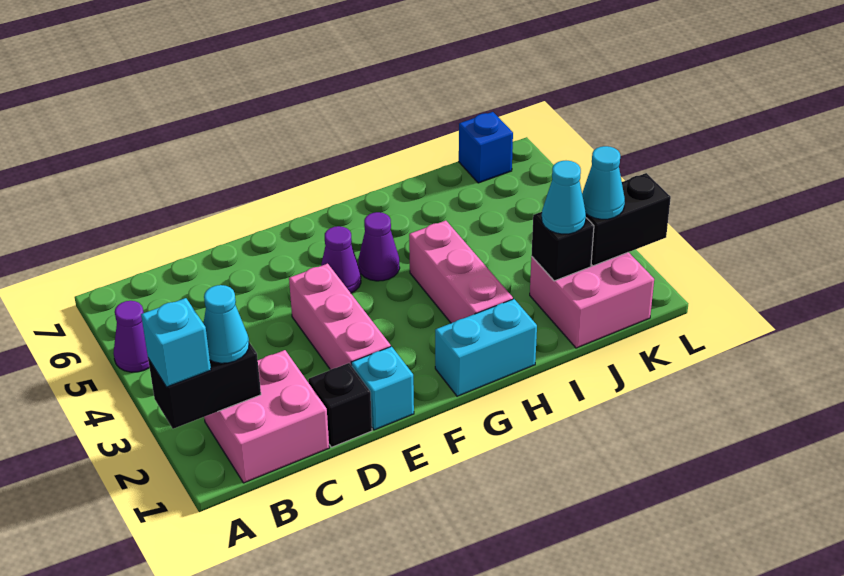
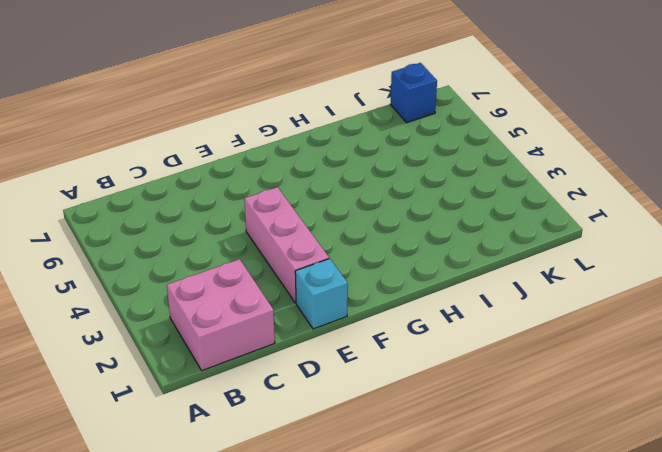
none -> purple cone A5 level 1
none -> black brick D1 level 1
none -> purple cone F5 level 1

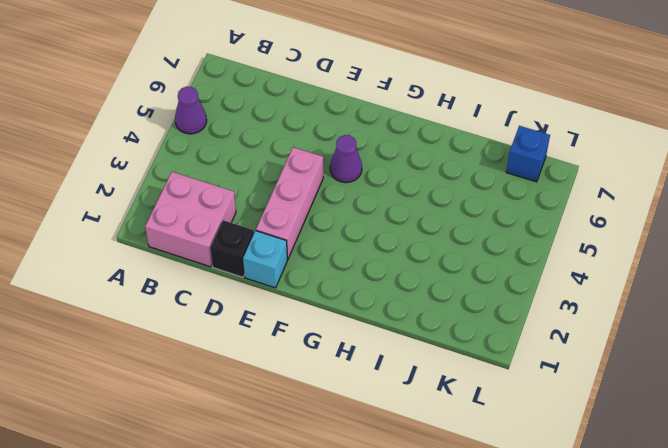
none -> cyan brick G1:H1 level 1
none -> purple cone G5 level 1
none -> pink brick H2:H4 level 1

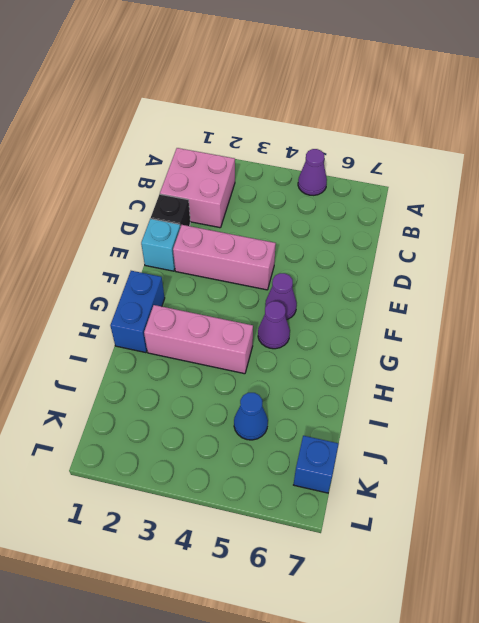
blue brick G1:H1 level 1 -> cyan brick G1:H1 level 1
blue cone J5 level 1 -> none
none -> pink brick J1:K2 level 1
none -> black brick A2:B2 level 2
none -> black brick J2 level 2

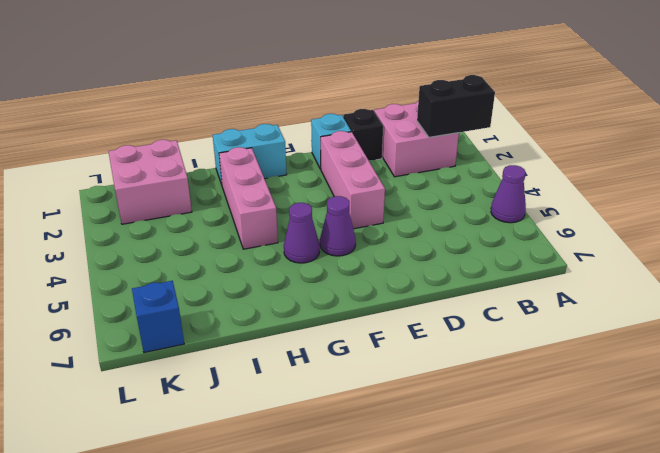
none -> black brick J2 level 2
none -> black brick K2:L2 level 2
none -> cyan brick A2 level 3

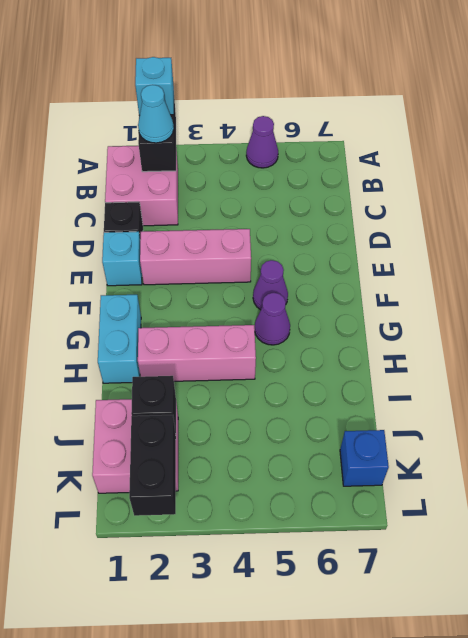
none -> cyan cone J2 level 3
none -> cyan cone K2 level 3

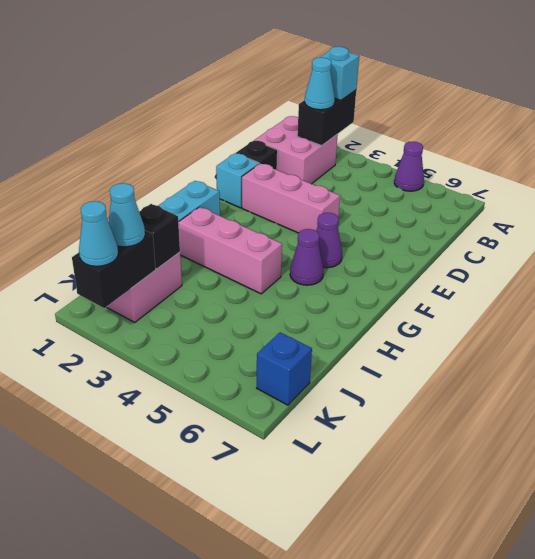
cyan cone L2 level 3 -> cyan cone J2 level 3

